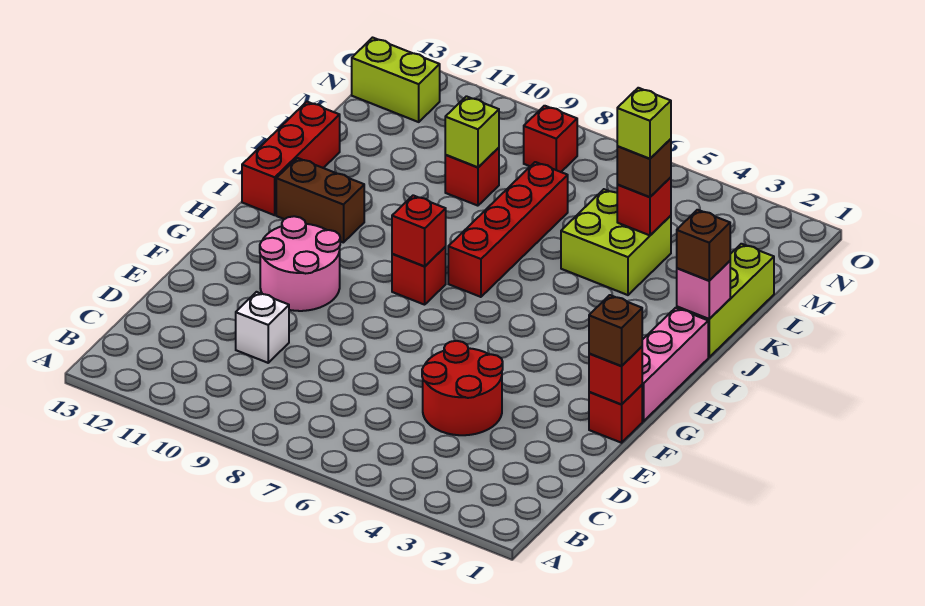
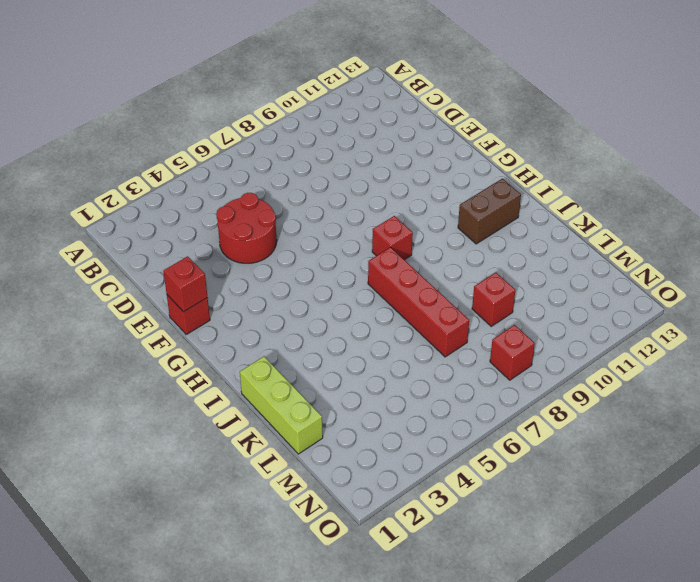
none -> white brick D10 level 1
none -> pink round brick F10:G11 level 1
none -> pink brick G1:I1 level 1

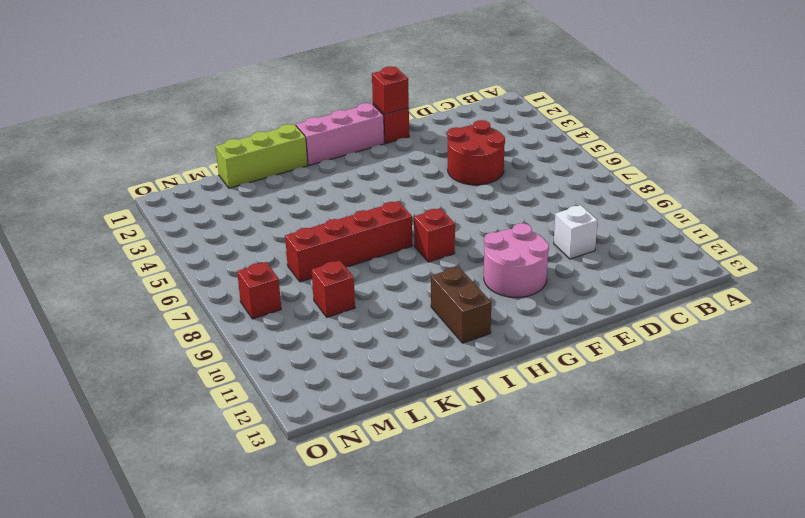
none -> red brick I13:K13 level 1
none -> lime brick K4:L5 level 1
none -> lime brick N12:N13 level 1

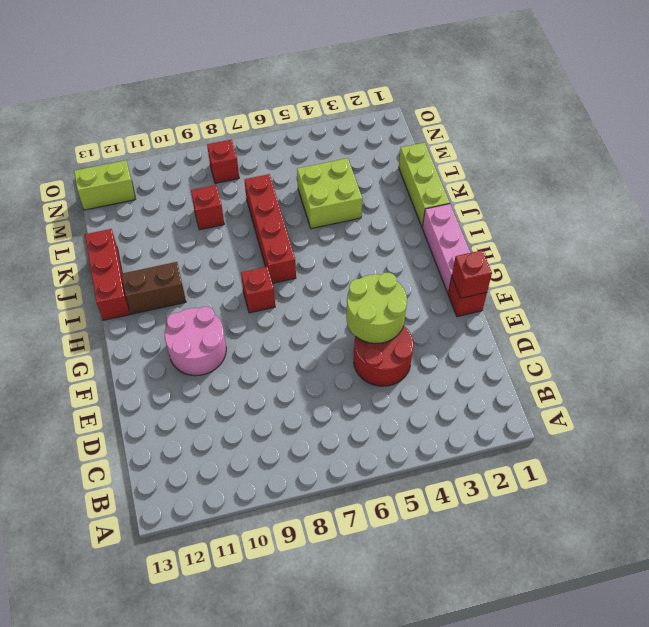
lime round brick E4:F5 level 2 -> none
none -> white brick D10 level 1
none -> red brick H8 level 2
none -> pink brick J1 level 2

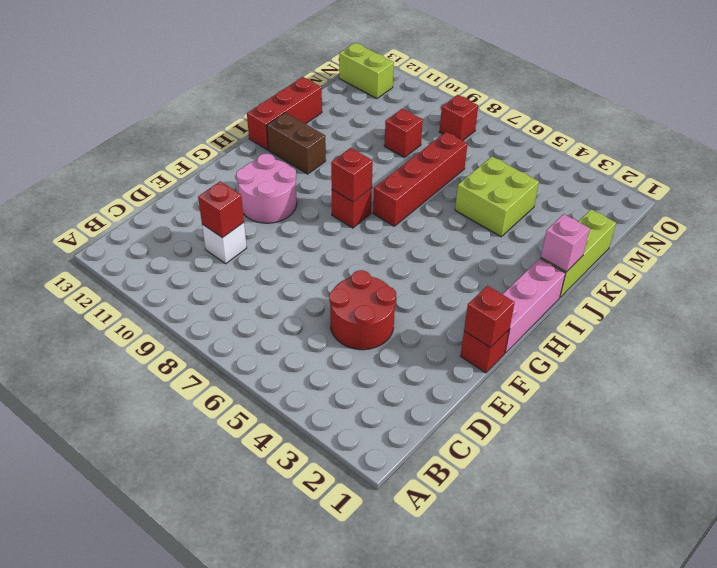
red brick D10 level 2 -> red brick L4 level 2
none -> lime brick L9 level 2
none -> brown brick F1 level 3
none -> brown brick J1 level 3

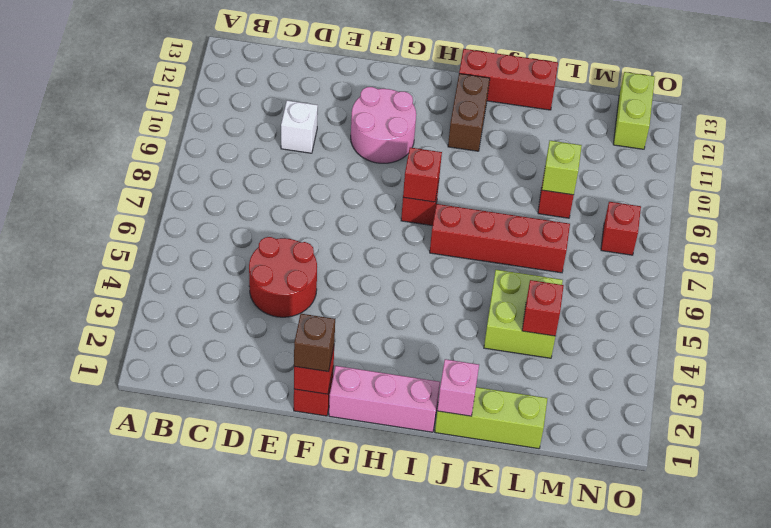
none -> brown brick J1 level 3
none -> brown brick L4 level 3
none -> lime brick L4 level 4

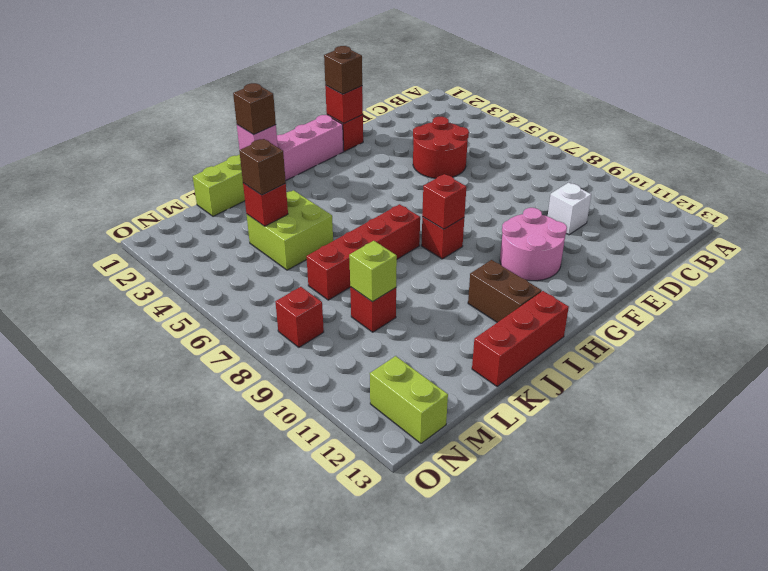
none -> lime brick L4 level 4

